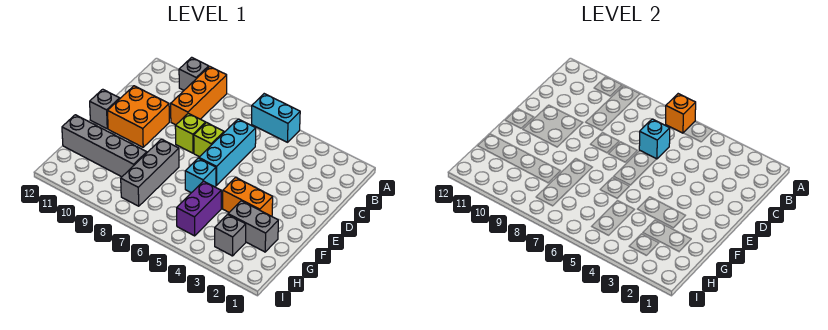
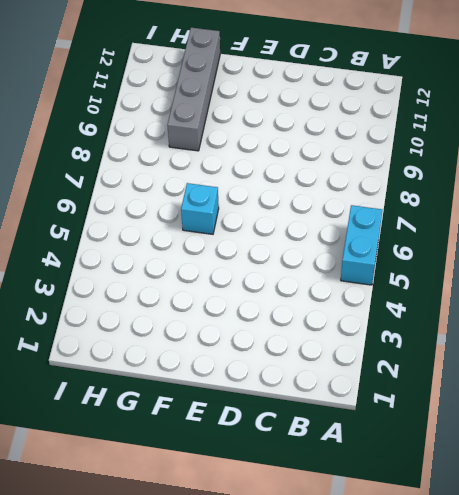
none -> orange brick A9:C9 level 1
none -> grey brick A10 level 1
none -> cyan brick C6:E6 level 1

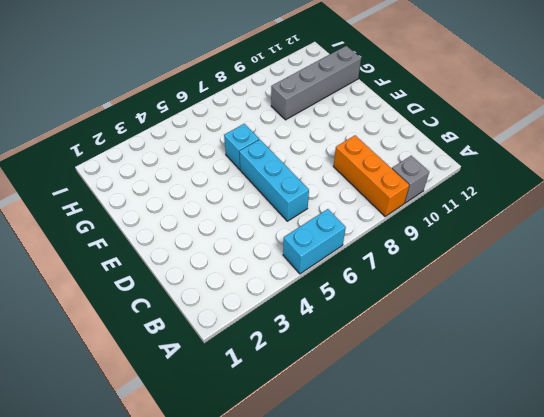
none -> lime brick D7 level 1
none -> lime brick D8 level 1
none -> orange brick D10:E11 level 1

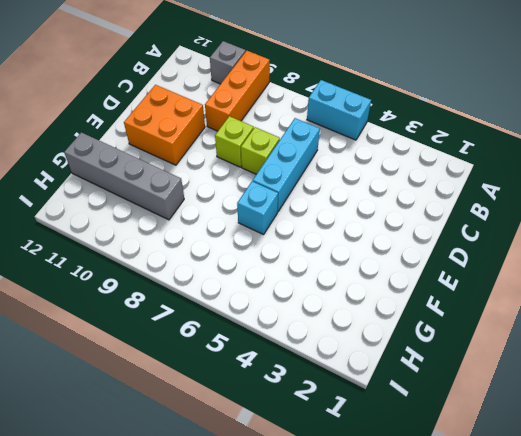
none -> grey brick E12 level 1
none -> orange brick F3:F4 level 1
none -> grey brick F8:H8 level 1

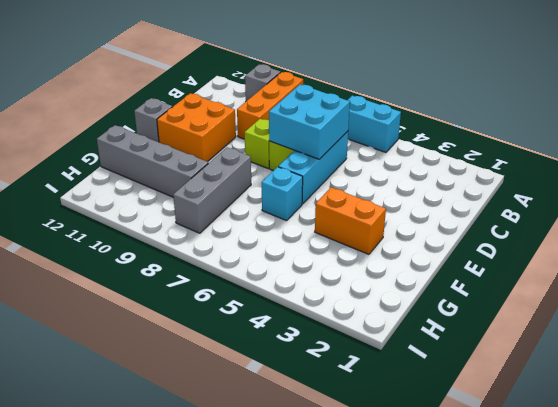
cyan brick C6:D7 level 2 -> cyan brick C6 level 2
none -> grey brick G2:G3 level 1
none -> purple brick G5:H5 level 1
none -> grey brick H3 level 1

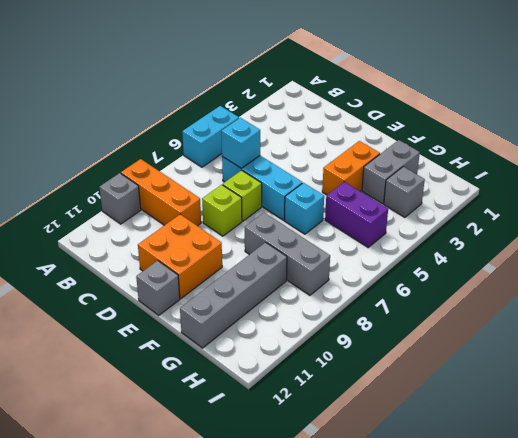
none -> orange brick A6 level 2

